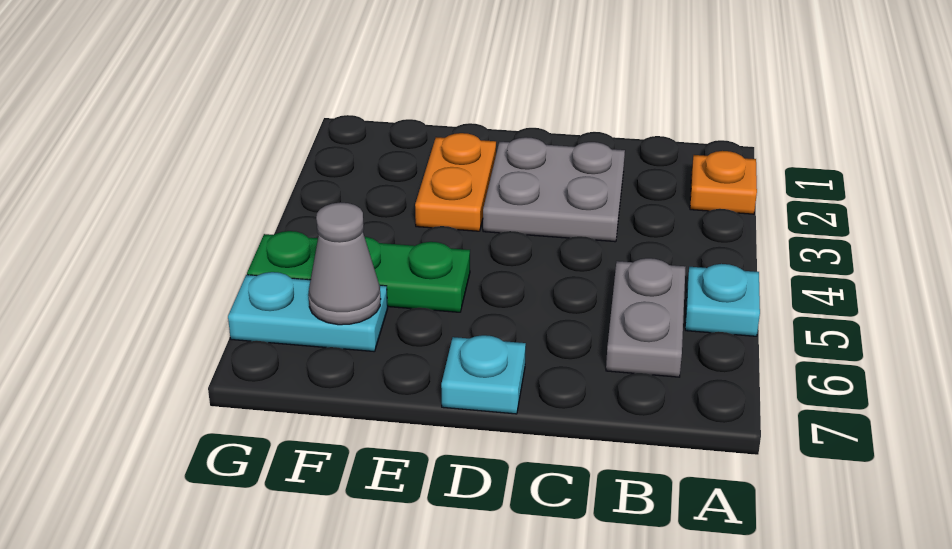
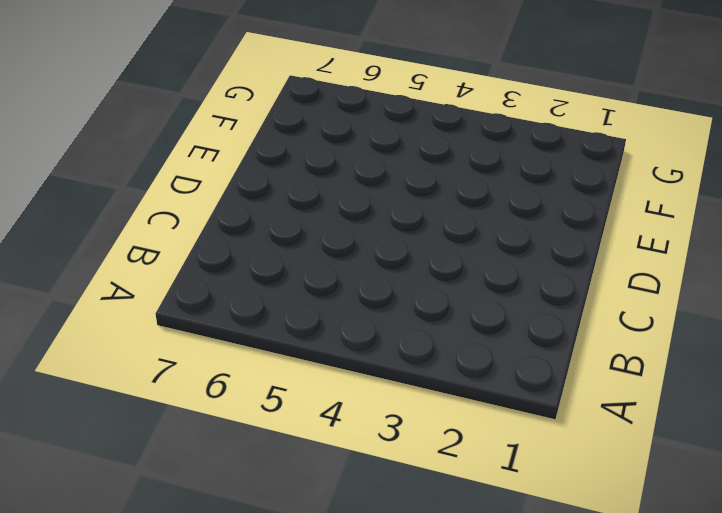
none -> orange plate A2 level 1
none -> cyan plate A5 level 1

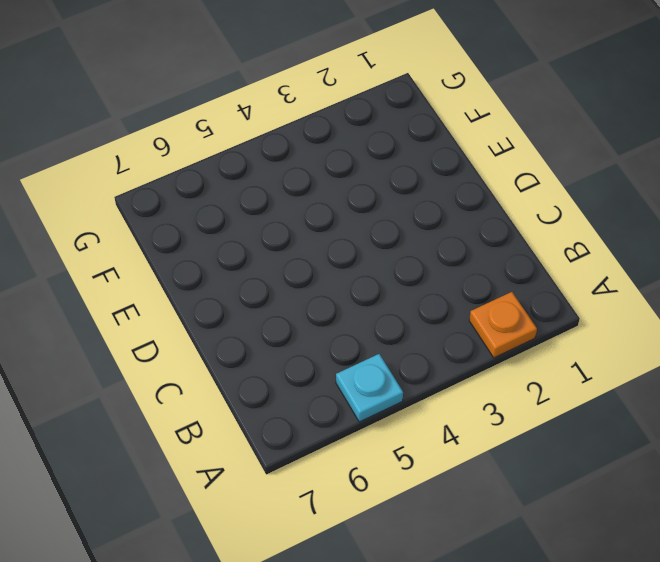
none -> grey plate B5:B6 level 1
none -> grey plate C2:D3 level 1

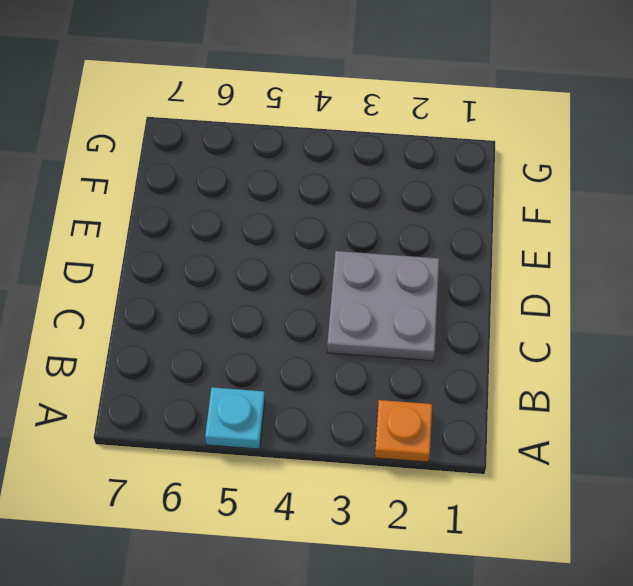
none -> grey plate B5:B6 level 1
none -> cyan plate D7 level 1

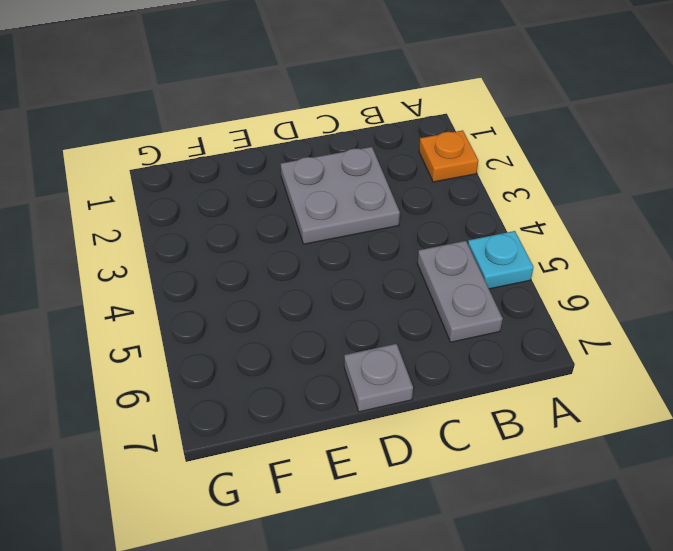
grey plate D7 level 1 -> cyan plate D7 level 1
none -> orange plate E2:E3 level 1
none -> green plate E5:G5 level 1

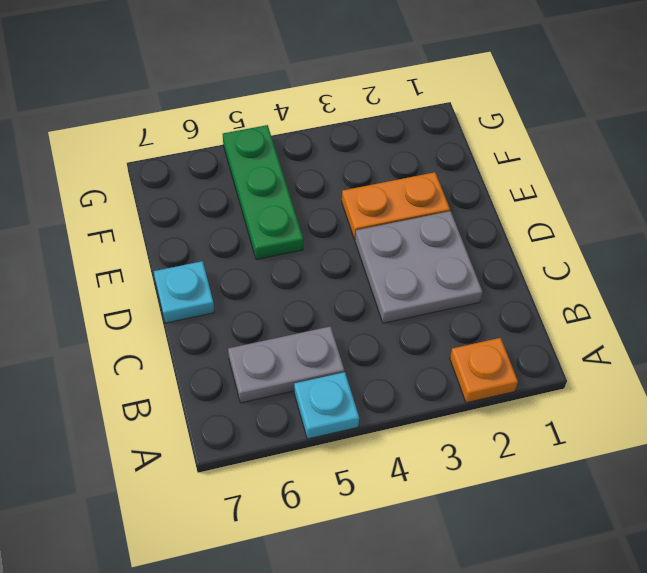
none -> cyan plate F6:G6 level 1
none -> grey cone F6 level 2

